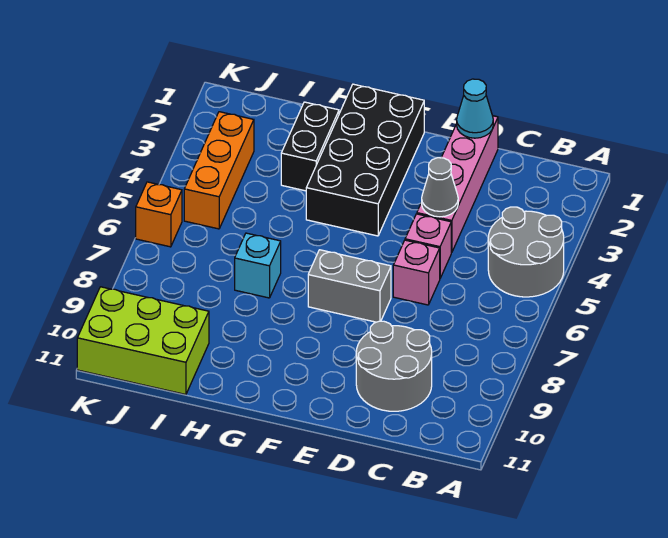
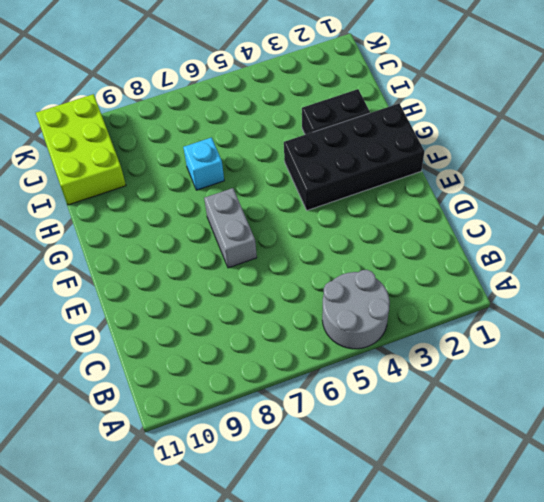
none -> grey round brick C9:D10 level 1
none -> pink brick D1:D4 level 1
none -> pink brick D5 level 1

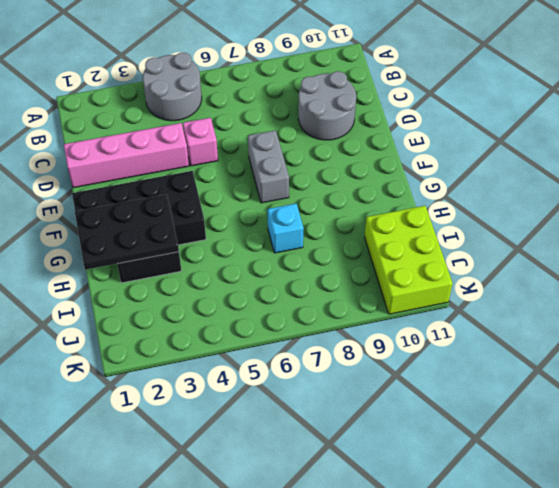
black plate G1:H3 level 2 -> none
none -> pink brick D6 level 1
none -> orange brick J3:J5 level 1
none -> orange brick K6 level 1

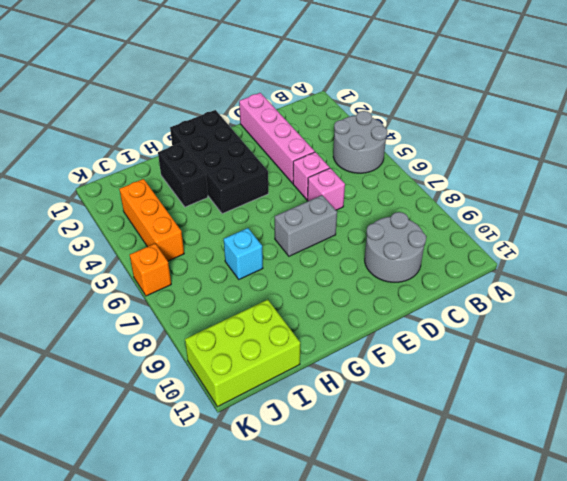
none -> cyan cone D1 level 2
none -> grey cone D4 level 2

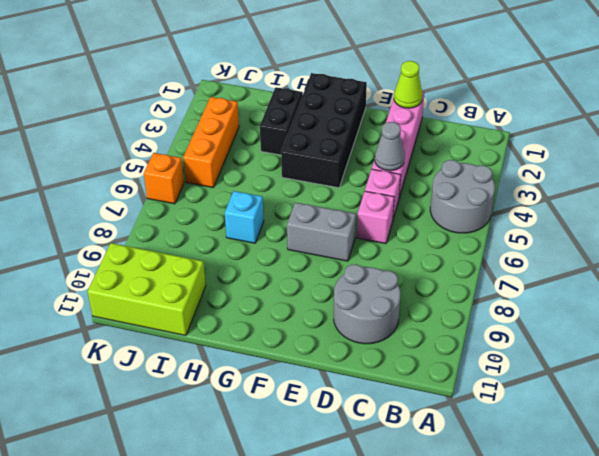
lime cone D1 level 2 -> cyan cone D1 level 2

